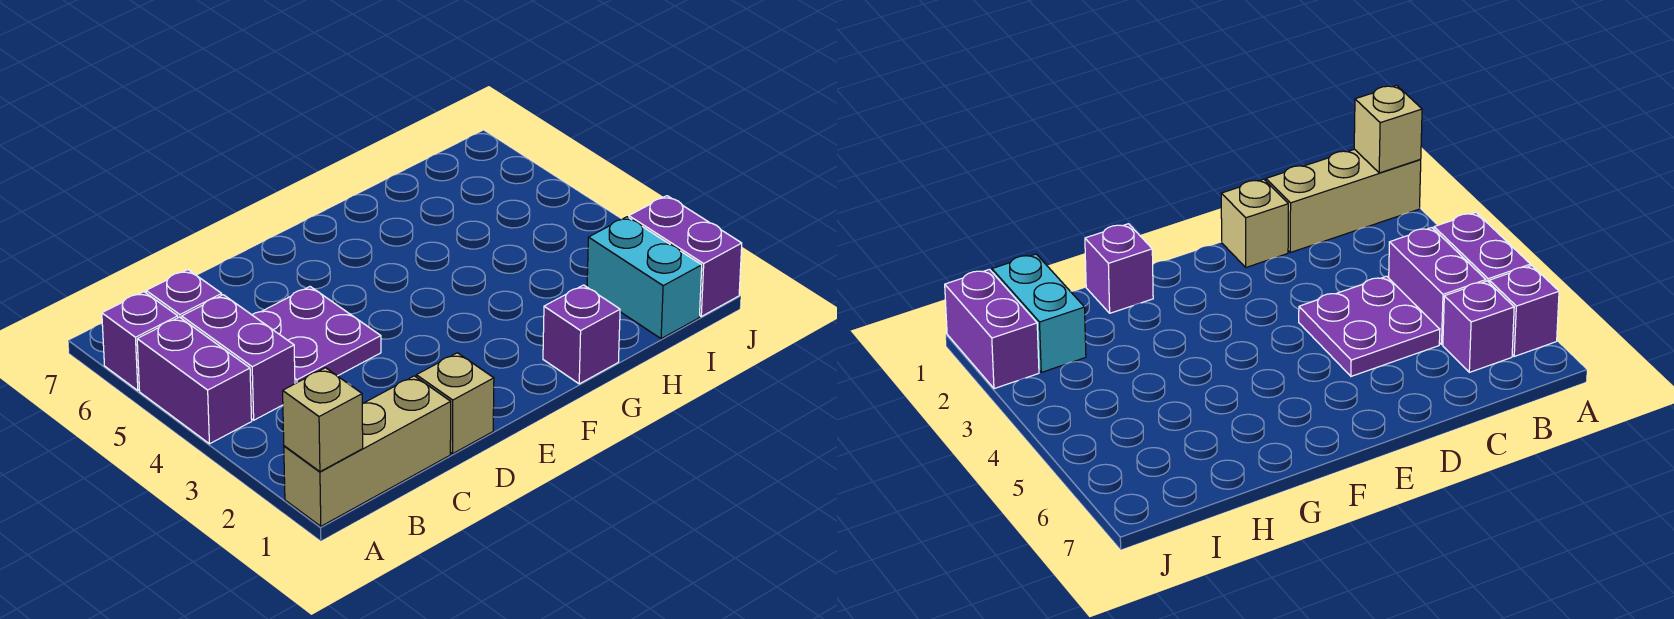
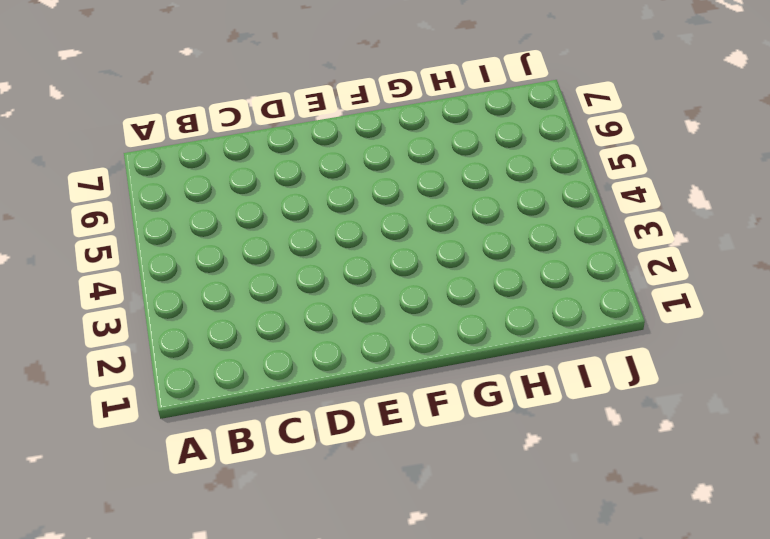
none -> tan brick A1:C1 level 1
none -> purple brick A4:A5 level 1

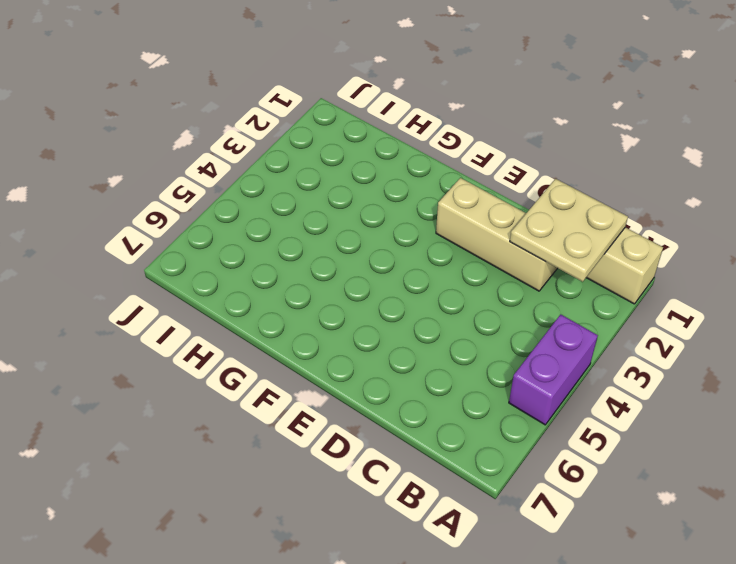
tan plate B1:C2 level 2 -> none
tan brick C2:E2 level 1 -> none
none -> purple brick A6 level 1
none -> purple brick B4:B5 level 1

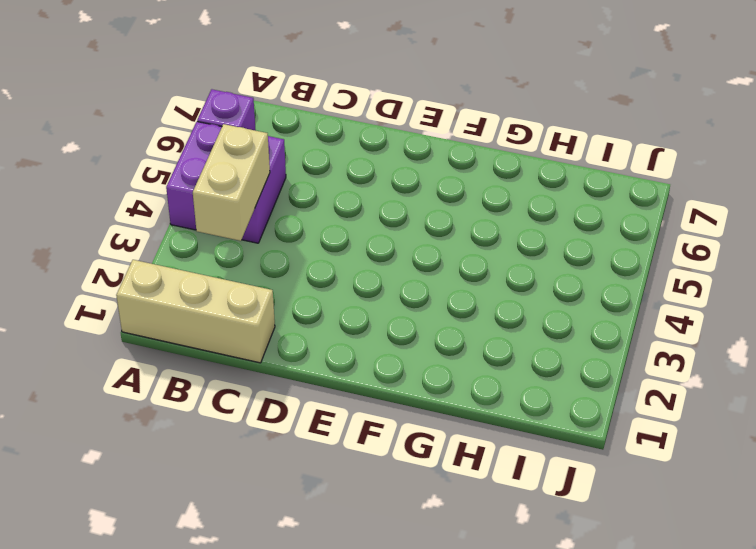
tan brick B3:B4 level 2 -> none
none -> purple brick B6 level 1
none -> purple plate C4:D5 level 1

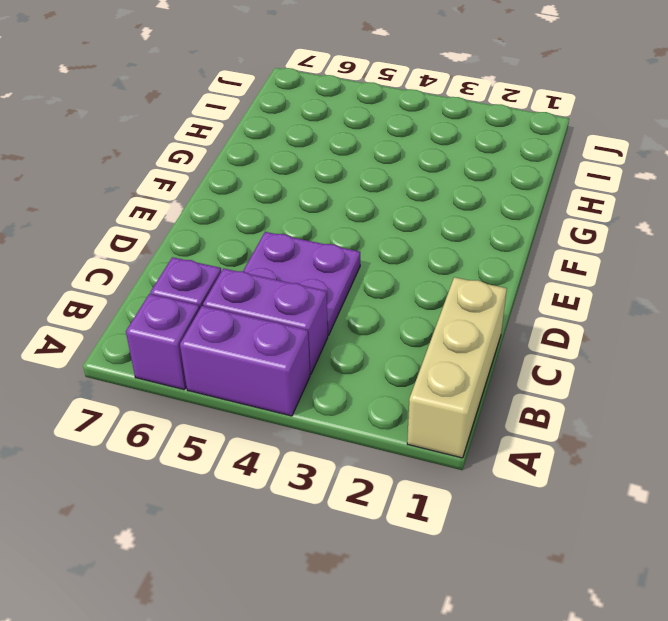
none -> tan brick D1 level 1
none -> purple brick G1 level 1

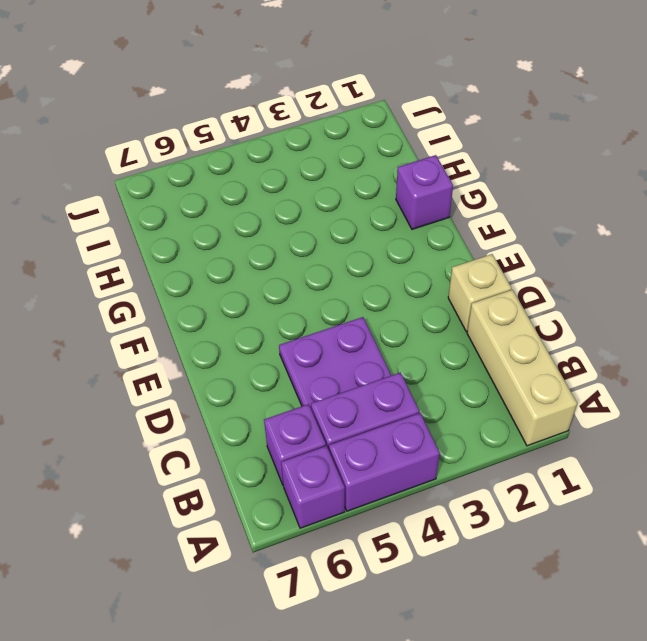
none -> cyan brick I1:I2 level 1
none -> purple brick J1:J2 level 1

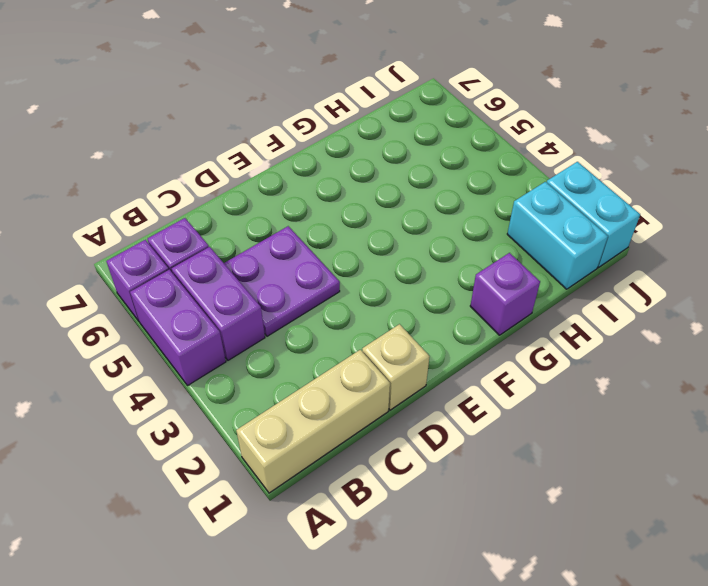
cyan brick J1:J2 level 1 -> purple brick J1:J2 level 1
none -> tan brick A1 level 2

